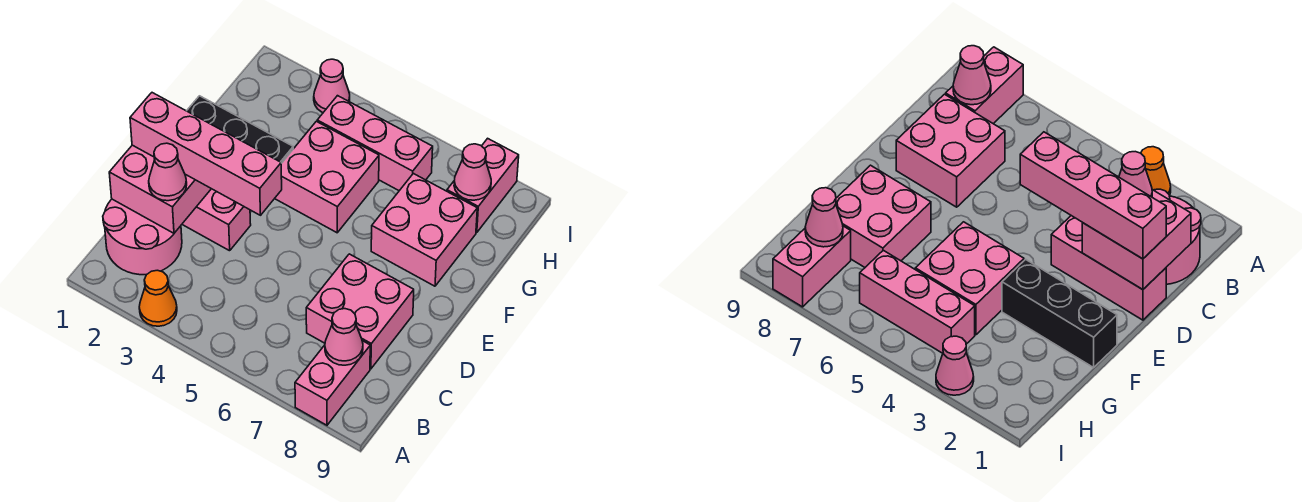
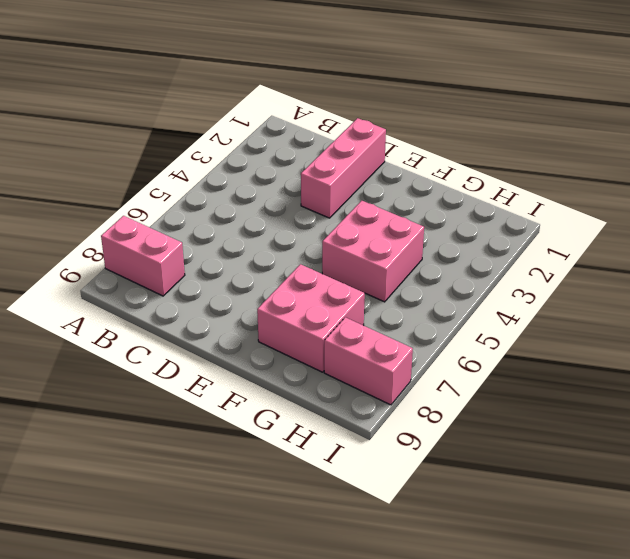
none -> orange cone A3 level 1
none -> pink round brick B1:C2 level 1
none -> pink brick C7:D8 level 1

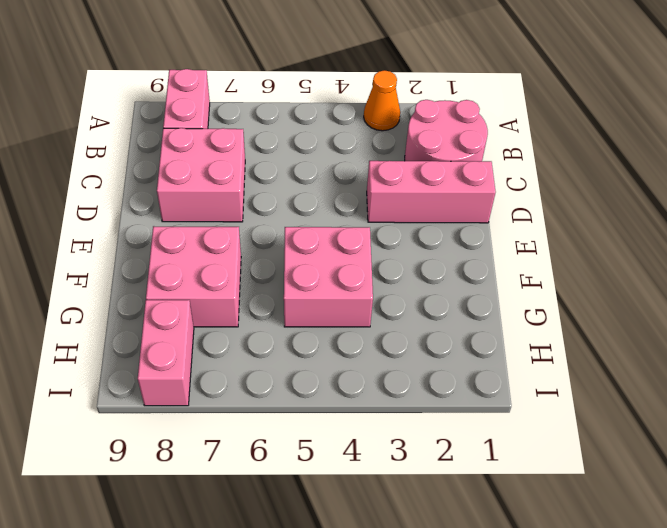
none -> black brick F1:F3 level 1
none -> pink brick H4:H6 level 1
none -> pink cone I3 level 1

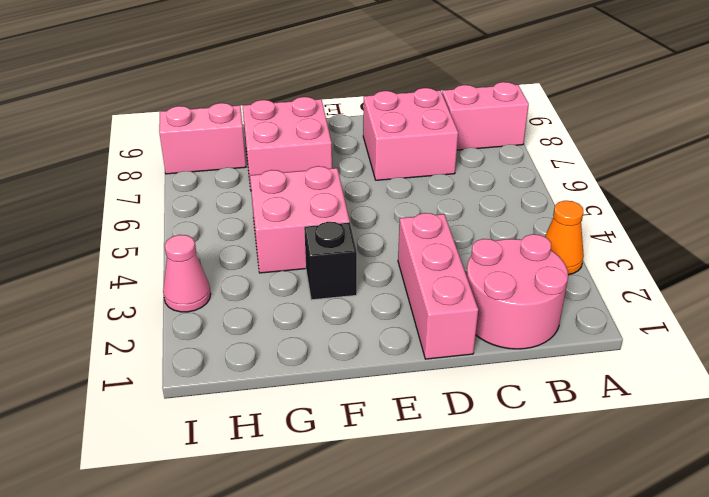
black brick F3 level 1 -> black brick F1:F3 level 1
none -> pink brick H4:H6 level 1
none -> pink cone B8 level 2
none -> pink brick C1:D2 level 2

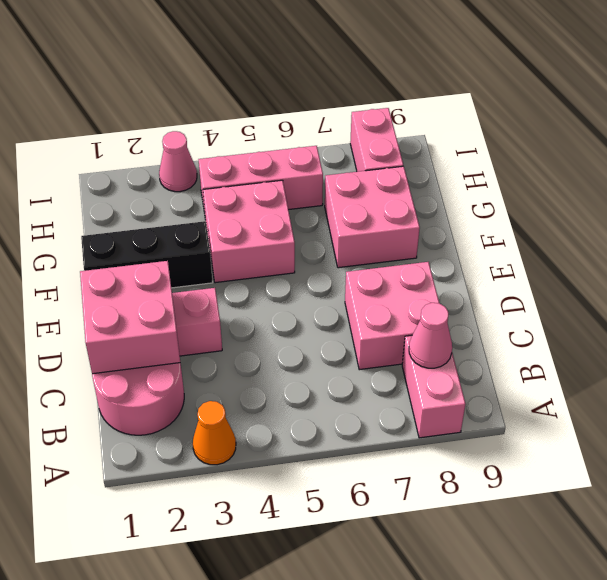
none -> pink cone H8 level 2
none -> pink cone C2 level 3
none -> pink brick D1:D4 level 3

